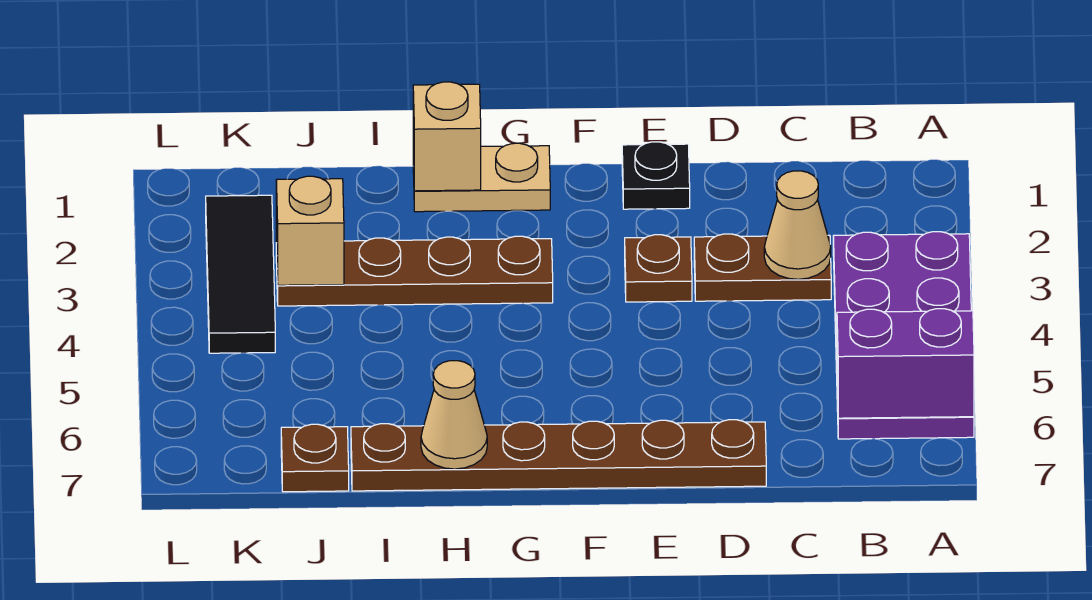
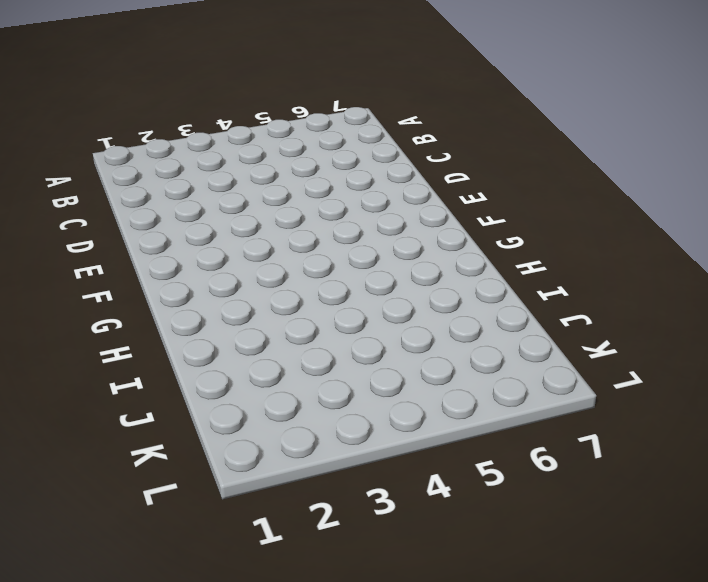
none -> purple plate A3:B6 level 1
none -> brown plate C3:D3 level 1
none -> brown plate D7:I7 level 1

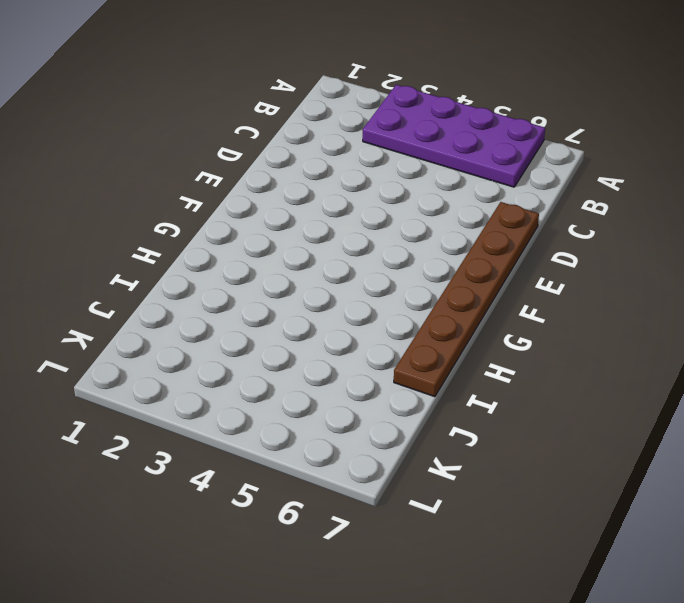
none -> brown plate C3:D3 level 1
none -> black plate E1 level 1
none -> brown plate E3 level 1

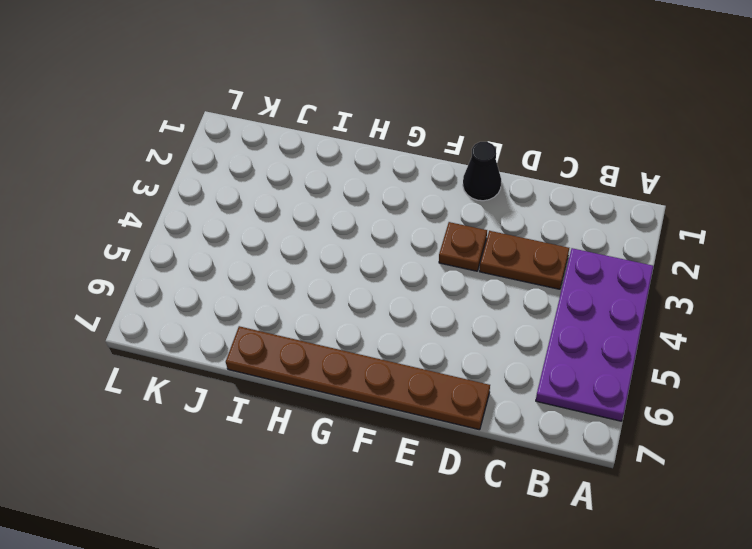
black cone E1 level 1 -> black plate E1 level 1
none -> tan plate G1:H1 level 1
none -> brown plate G3:J3 level 1
none -> brown plate J7 level 1

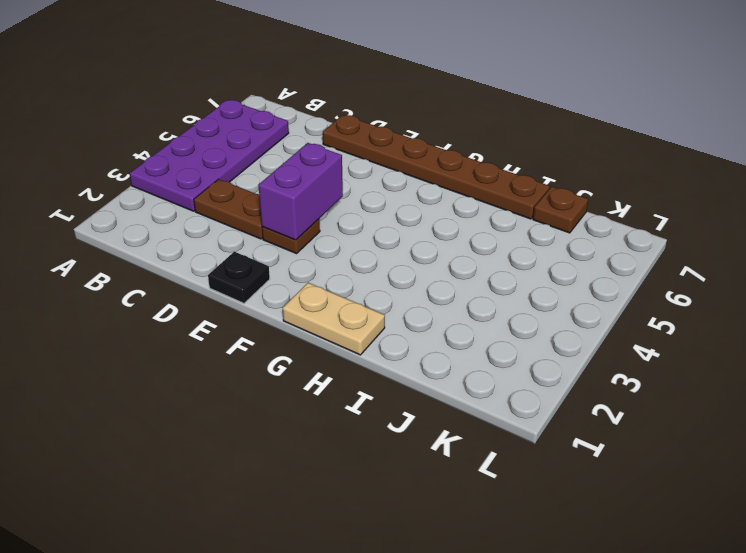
purple brick E3:E4 level 2 -> purple brick A6:B6 level 2
none -> brown plate G3:J3 level 1
none -> black tile K2:K4 level 1
none -> tan cone C3 level 2

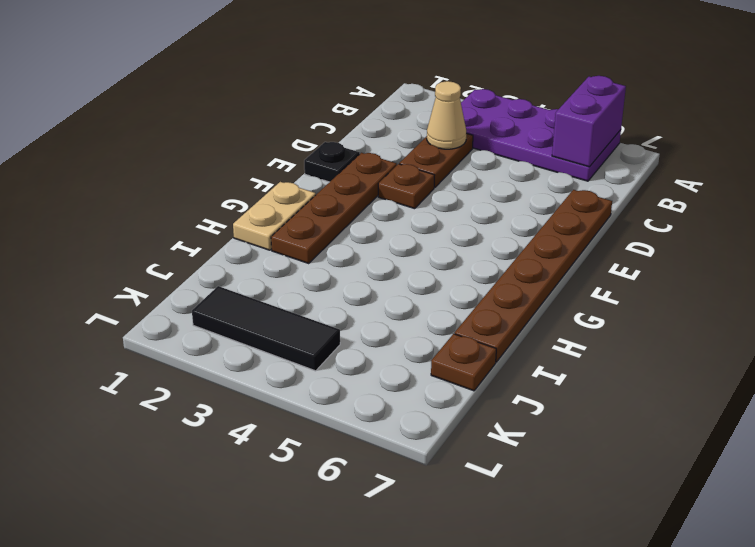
brown plate E2:H2 level 1 -> brown plate G3:J3 level 1
none -> tan brick H1 level 2
none -> tan cone H7 level 2
none -> tan brick J3 level 2

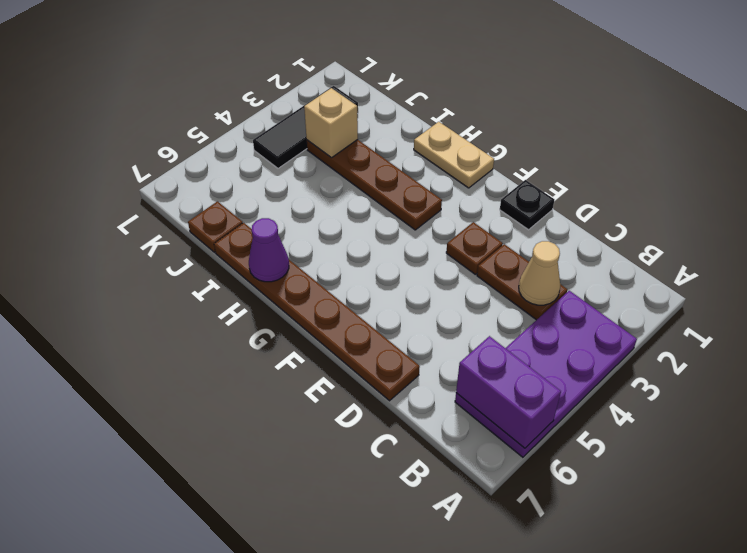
purple cone H7 level 2 -> tan cone H7 level 2
none -> tan brick H1 level 2

